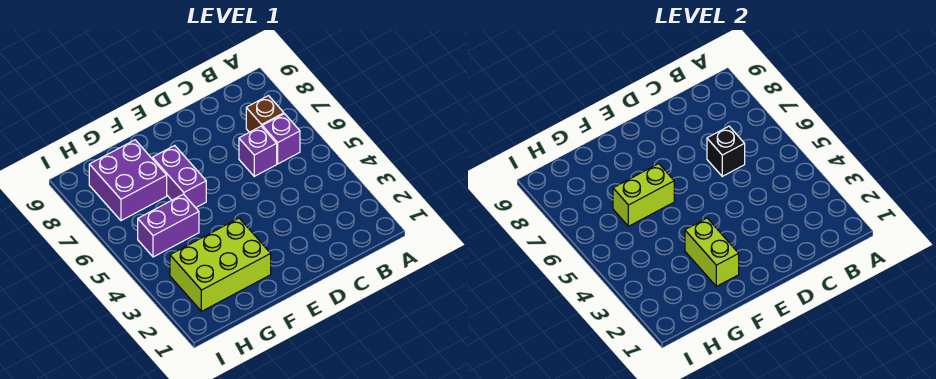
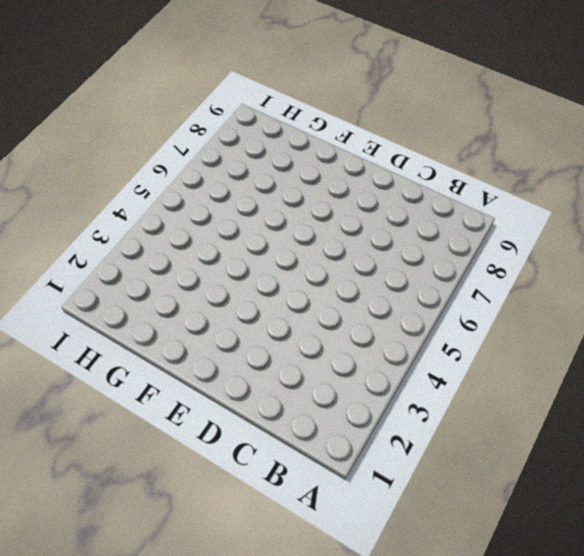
none -> purple brick B6 level 1
none -> brown brick B7 level 1

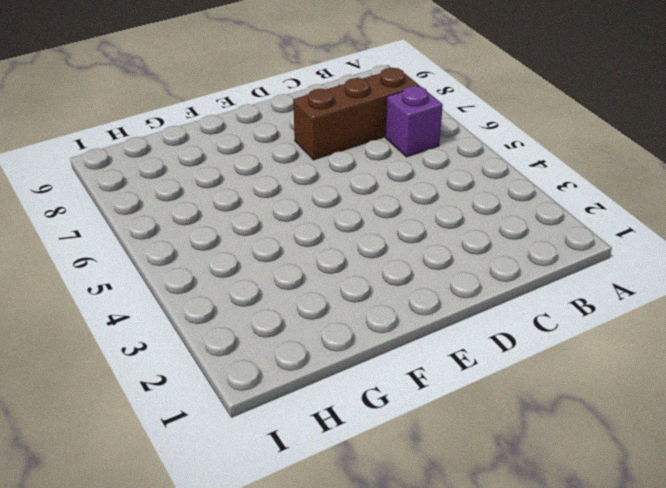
brown brick B7:D7 level 1 -> brown brick B7 level 1
none -> purple brick C6 level 1
none -> lime brick F2:H3 level 1

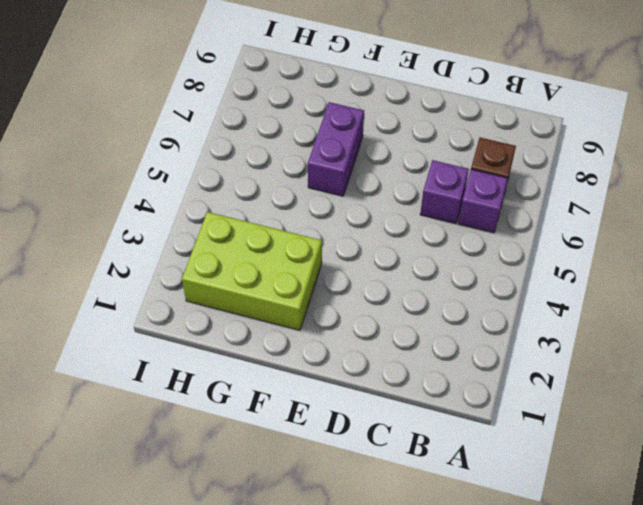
none -> purple brick G5:H5 level 1
none -> purple brick G7:H8 level 1

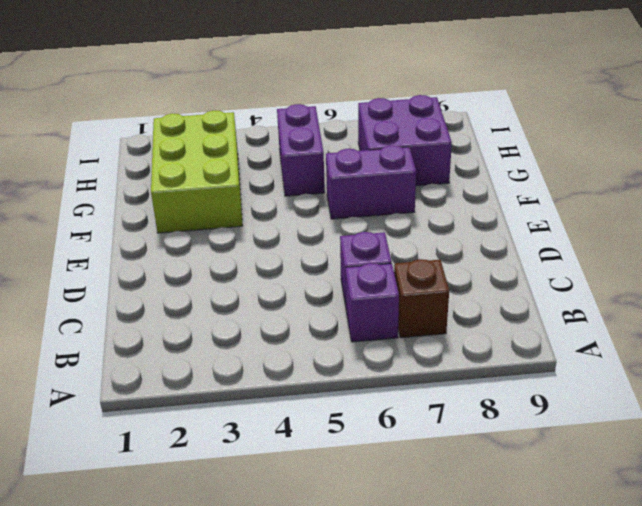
none -> black brick C6 level 2
none -> lime brick F2:F3 level 2

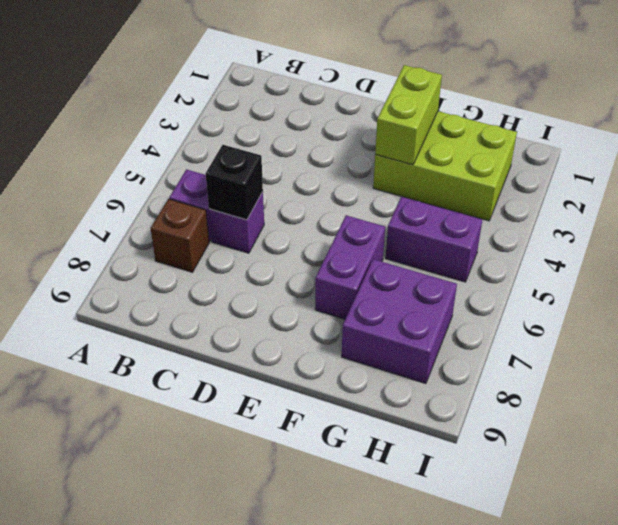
none -> lime brick F6:G6 level 2

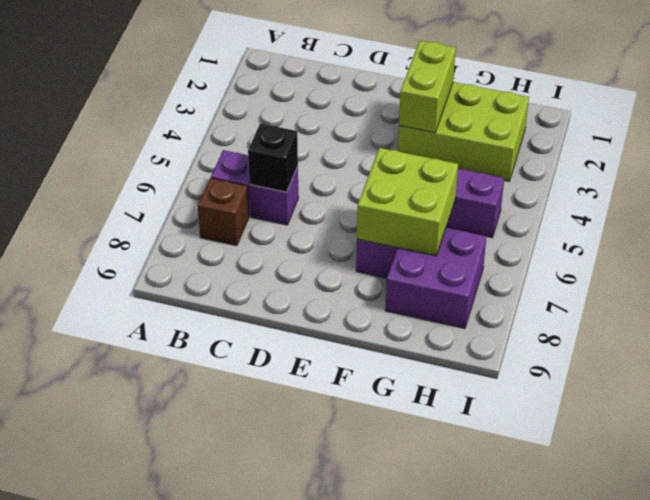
lime brick F6:G7 level 2 -> lime brick F6:G6 level 2

